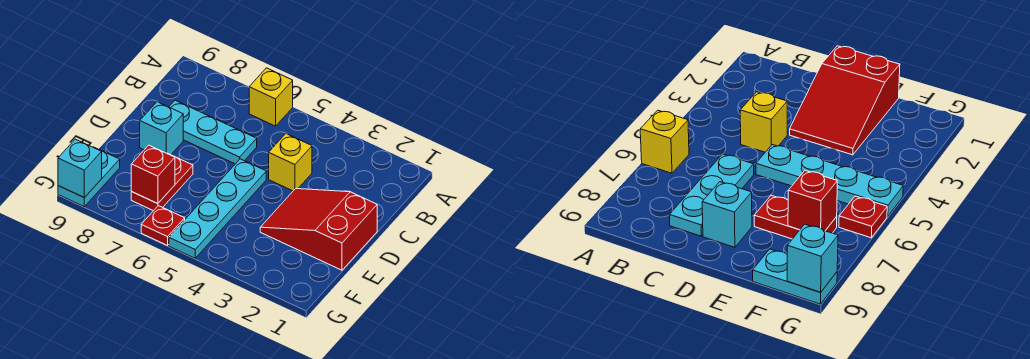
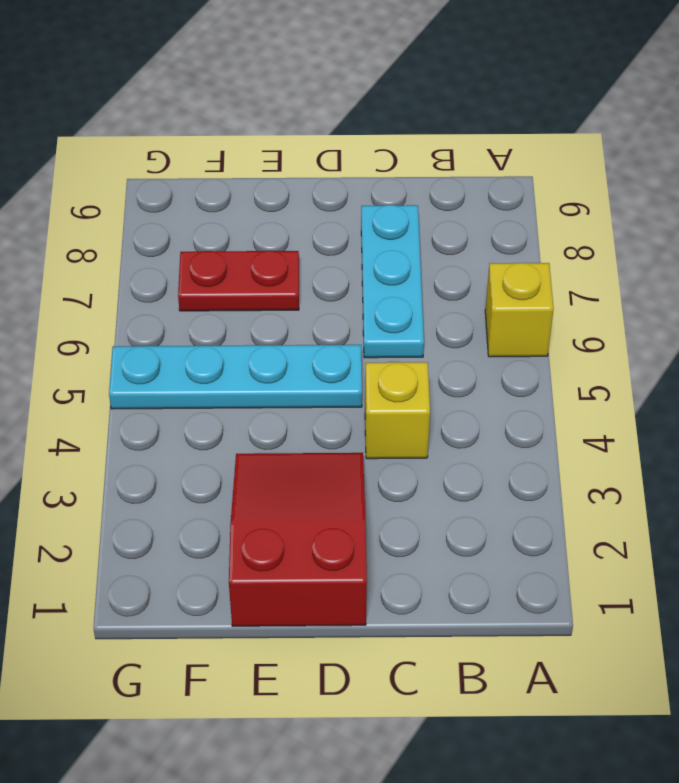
none -> cyan brick D8 level 1
none -> cyan plate F9:G9 level 1

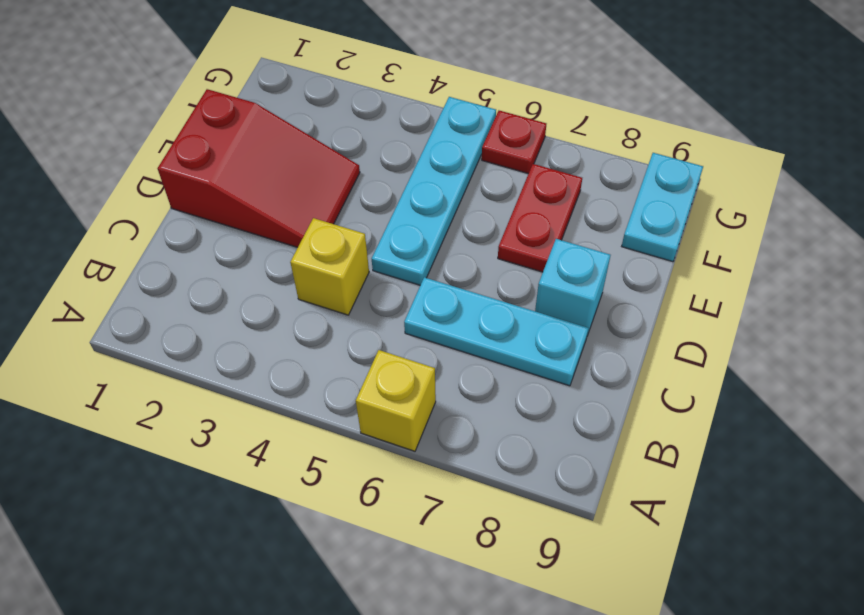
none -> red brick F7 level 2
none -> cyan brick G9 level 2

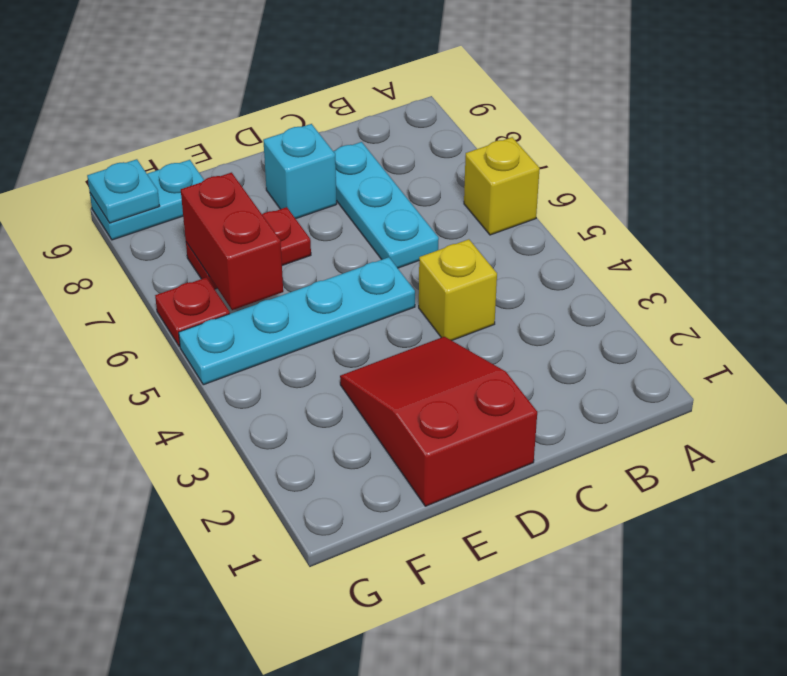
red brick F6:F7 level 2 -> red brick F7 level 2
cyan plate G9 level 2 -> cyan brick G9 level 2

